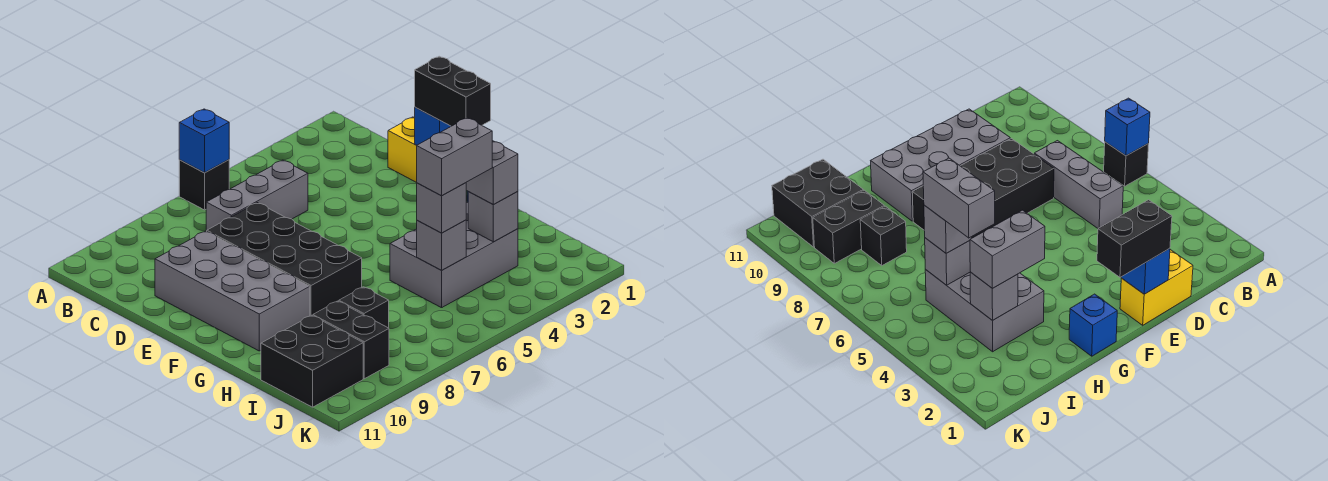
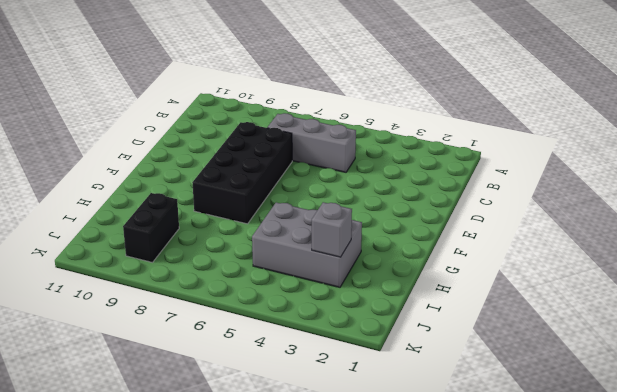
none -> black brick A6 level 1
none -> yellow brick D1:E1 level 1
none -> grey brick D9:G10 level 1

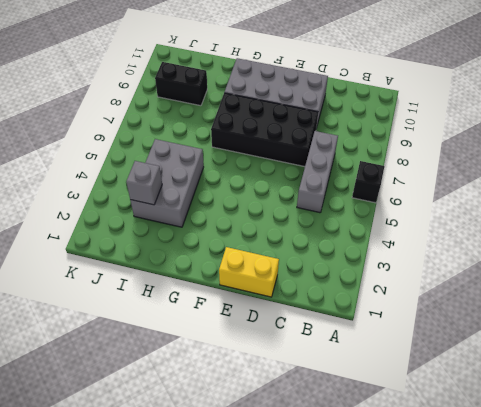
none -> blue brick G1 level 1
none -> black brick I8 level 1
none -> black brick I10:J11 level 1

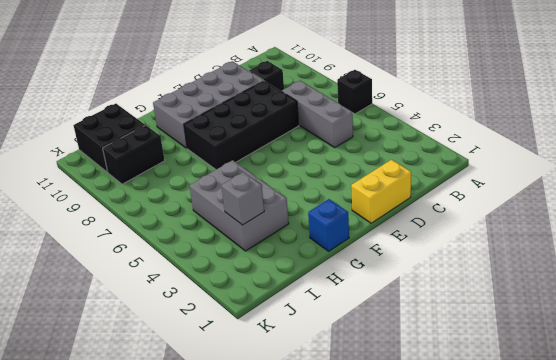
black brick C9 level 1 -> black brick I8 level 1
none -> blue brick A6 level 2
none -> blue brick E1 level 2
none -> grey brick I5 level 2

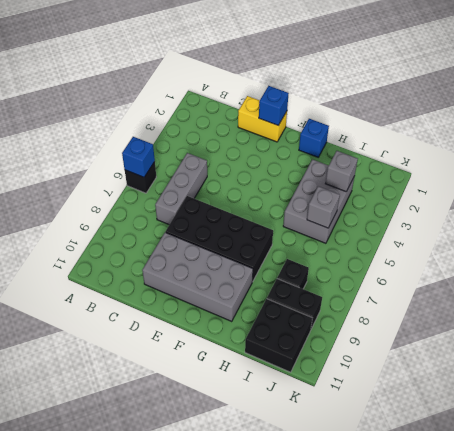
none -> black brick E1:F1 level 3
none -> grey brick H3:I3 level 3
none -> grey brick I5 level 3

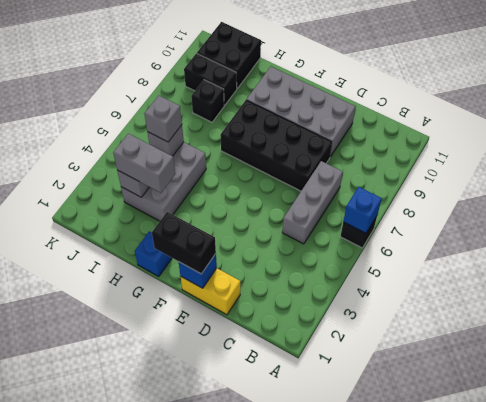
none -> grey brick I4:I5 level 4

